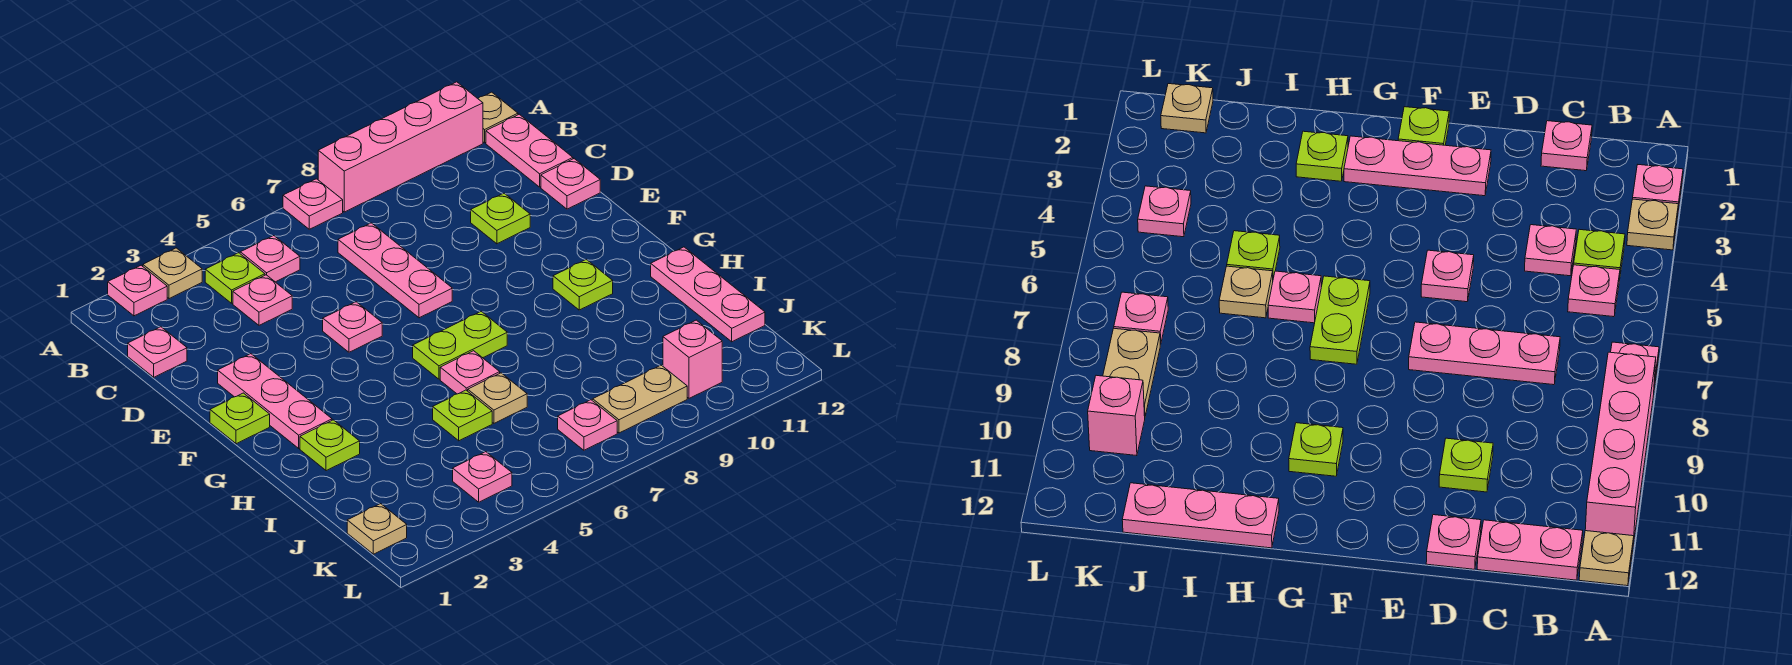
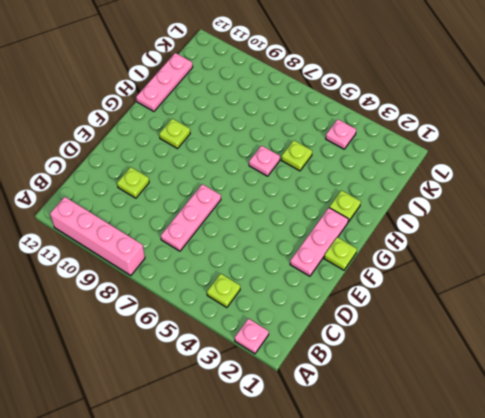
none -> tan plate A3 level 1
none -> pink plate A7 level 1
none -> tan plate A12 level 1

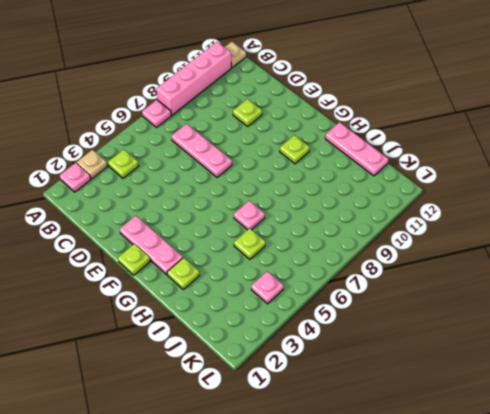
none -> pink plate B5 level 1
none -> pink plate B12:C12 level 1
none -> pink plate C1 level 1

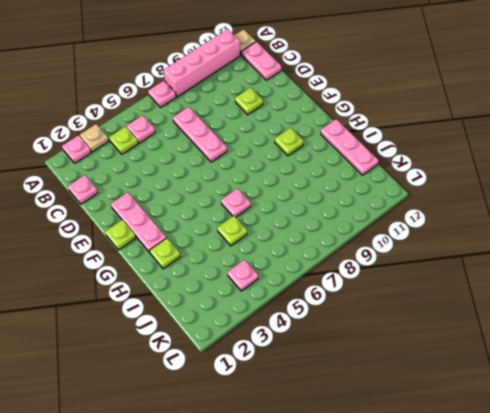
none -> pink plate C4 level 1
none -> pink plate D12 level 1
none -> pink plate E5 level 1

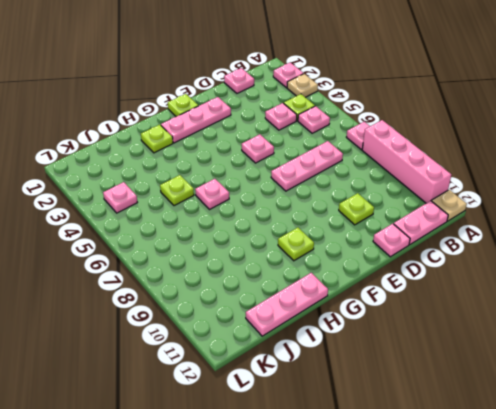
none -> lime plate G6:G7 level 1
none -> tan plate I6 level 1
none -> tan plate K1 level 1

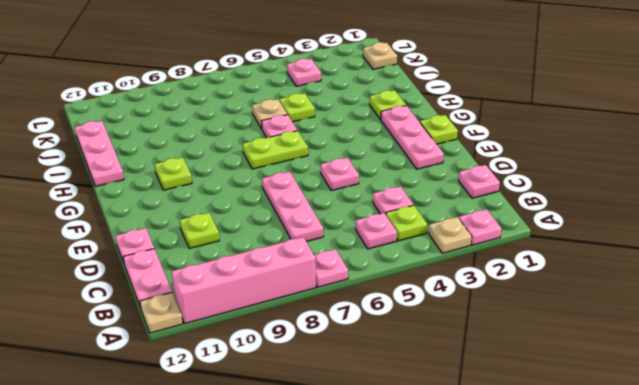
none -> pink plate K7 level 1
none -> tan plate K8:K9 level 1
none -> pink brick K10 level 1

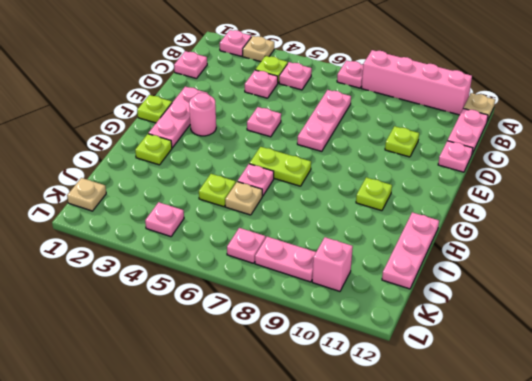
pink round brick F3 level 1 -> none
pink plate K8:K9 level 1 -> tan plate K8:K9 level 1

